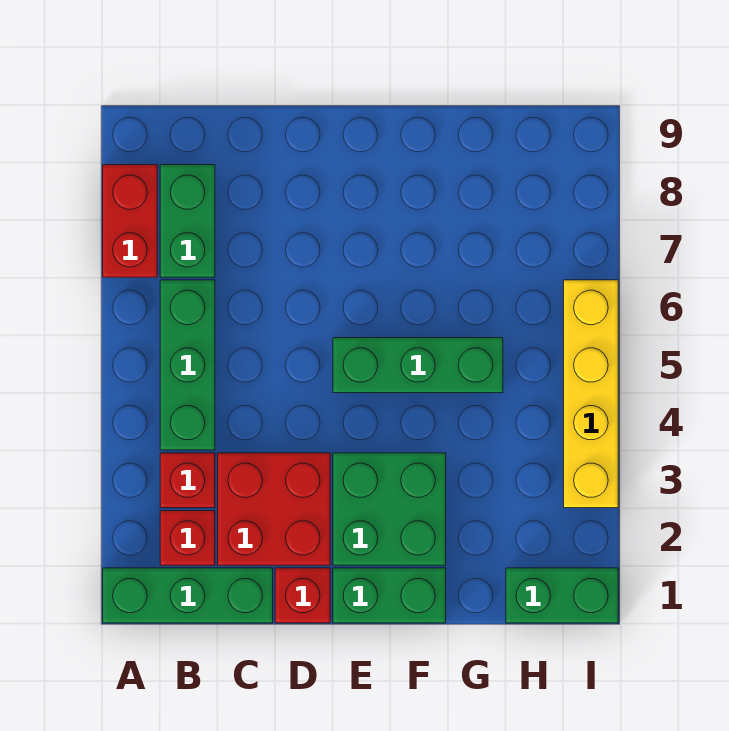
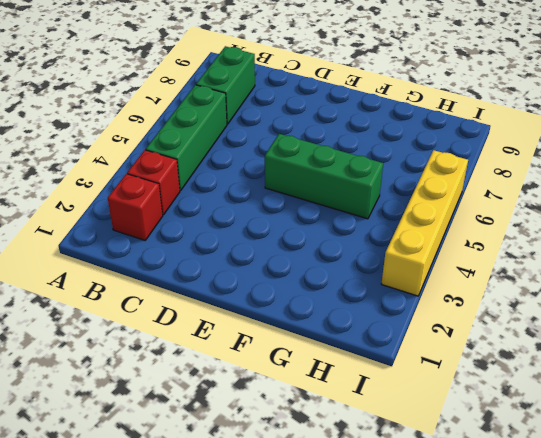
none -> green brick A1:C1 level 1
none -> red brick A7:A8 level 1
none -> red brick C2:D3 level 1

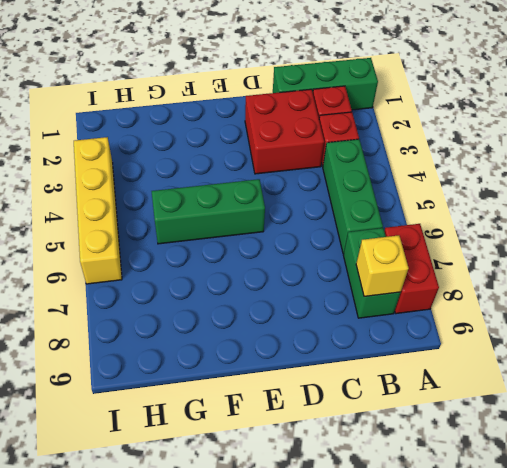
yellow brick B8 level 2 -> none
none -> red brick D1 level 1
none -> green brick E1:F1 level 1
none -> green brick E2:F3 level 1

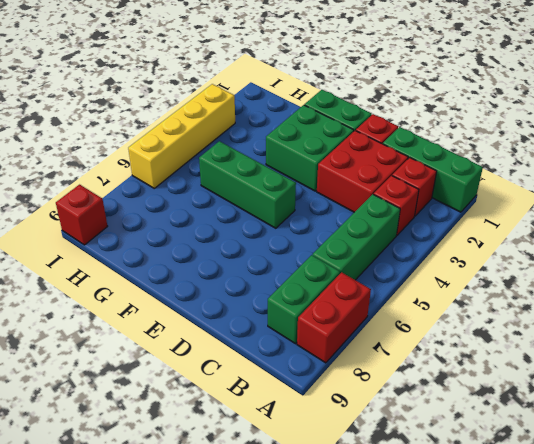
red brick I9 level 1 -> none
none -> green brick H1:I1 level 1

